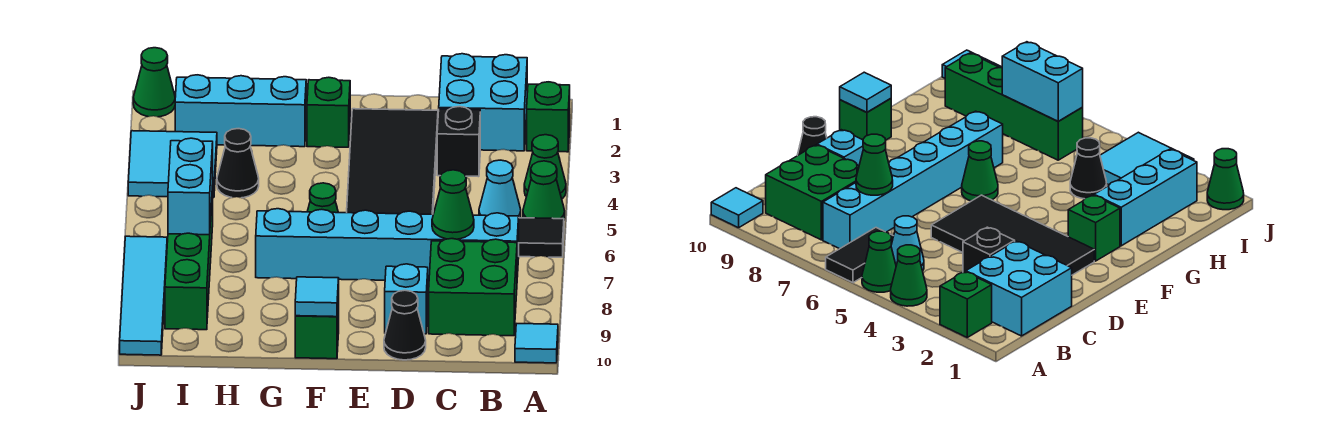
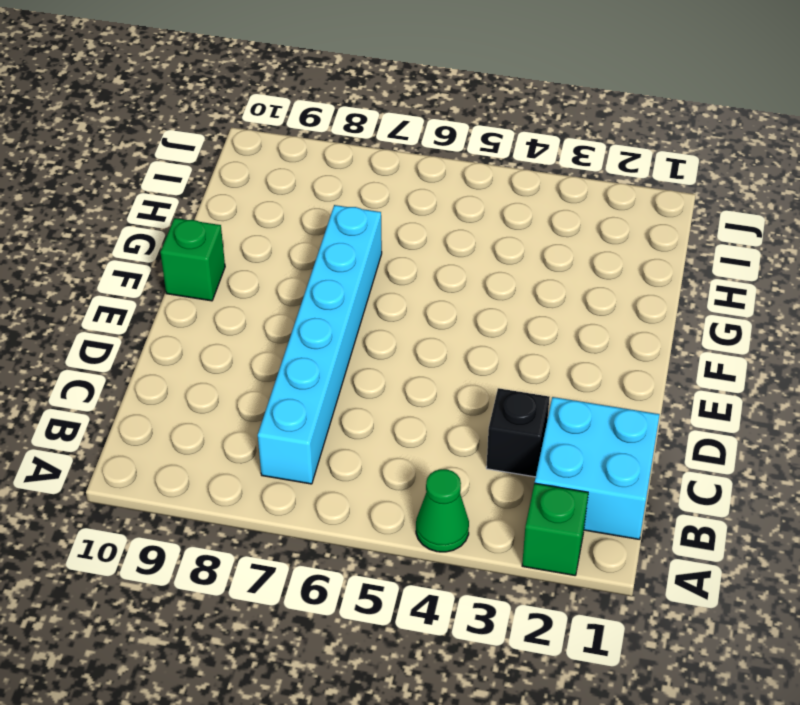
none -> green cone A5 level 1
none -> black tile A6:B6 level 1
none -> cyan tile A10 level 1

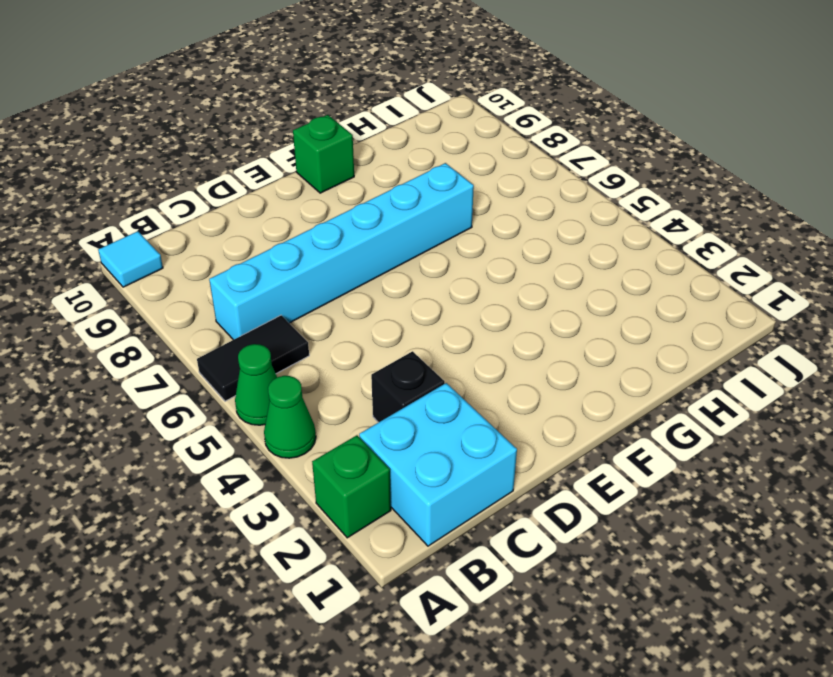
none -> cyan cone B5 level 1
none -> green brick B8:C9 level 1
none -> black tile D2:E5 level 1

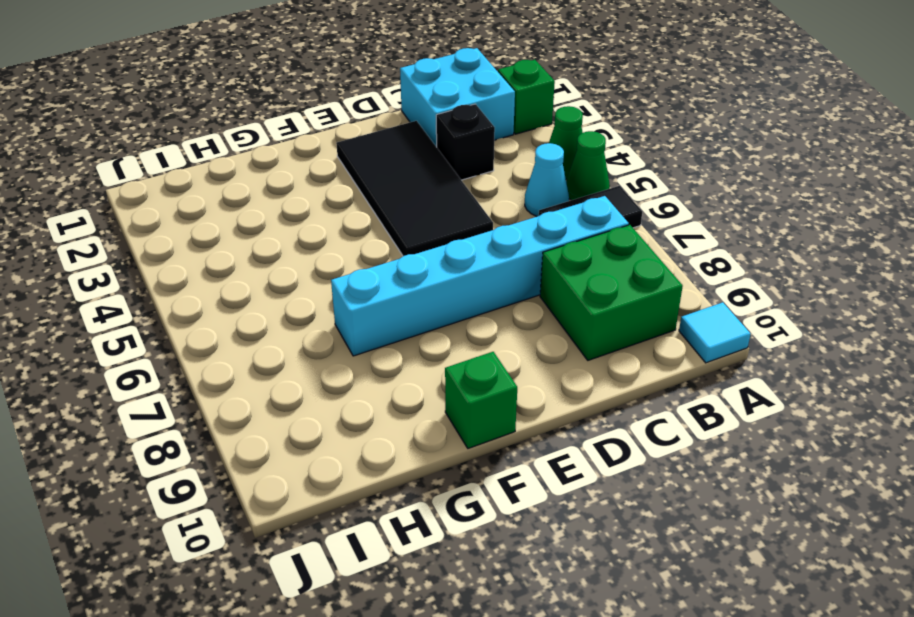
none -> cyan brick D9 level 1
none -> black cone D10 level 1
none -> green brick F2 level 1

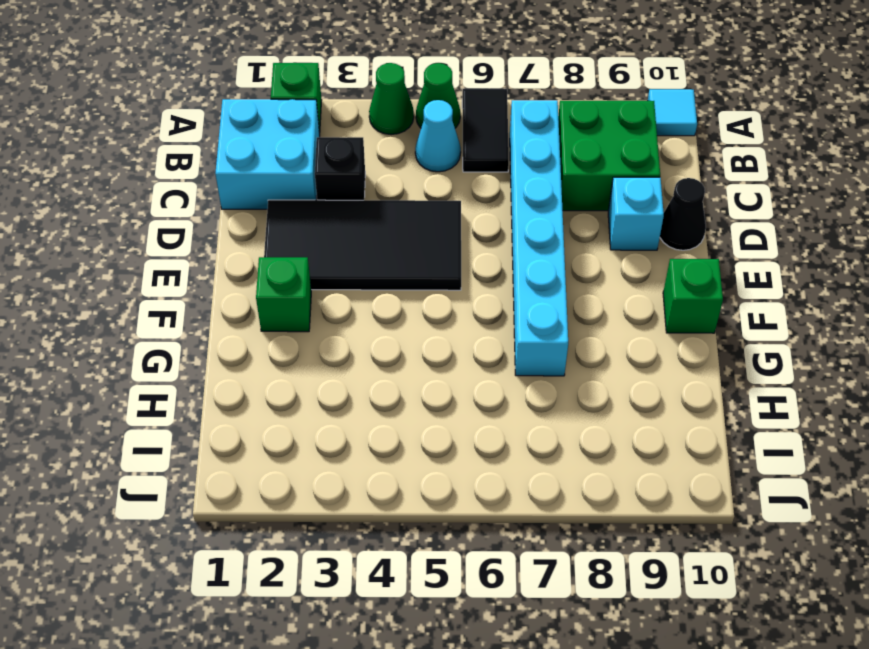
none -> green cone F6 level 1
none -> cyan brick G2:I2 level 1
none -> black cone H4 level 1

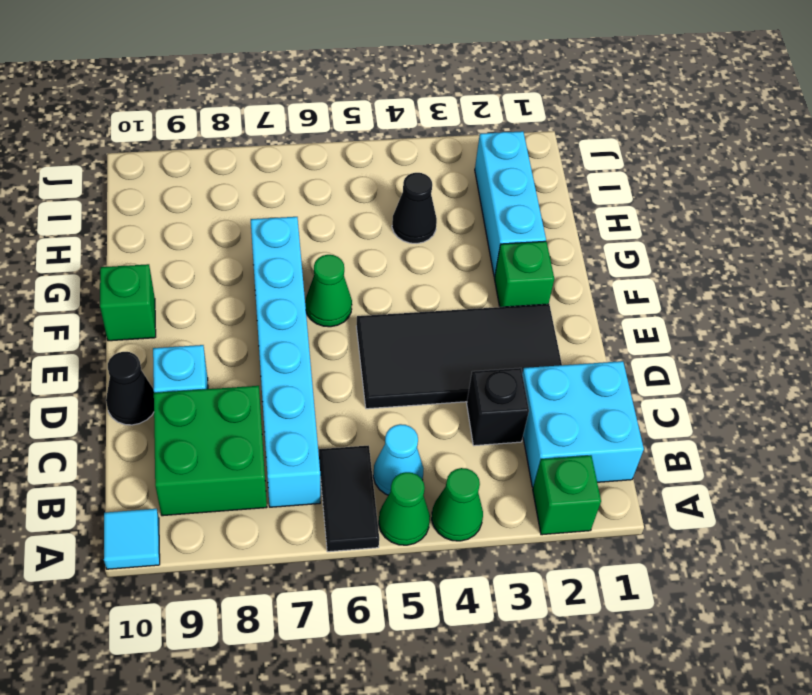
none -> cyan tile I3:J4 level 1
none -> green brick I6:I9 level 1
none -> green cone J1 level 1

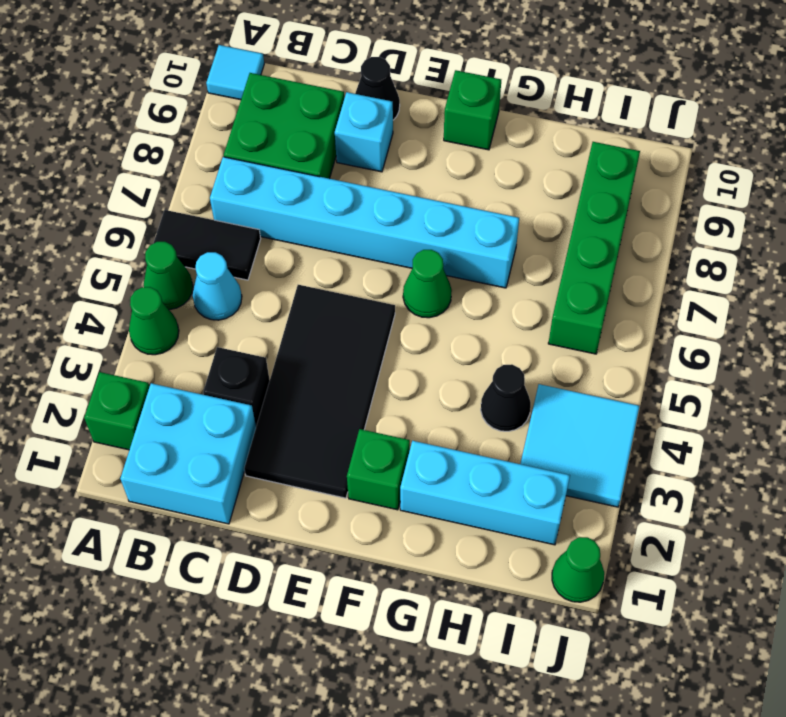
none -> cyan tile J7:J10 level 1
none -> green cone C7 level 2
none -> cyan tile F10 level 2

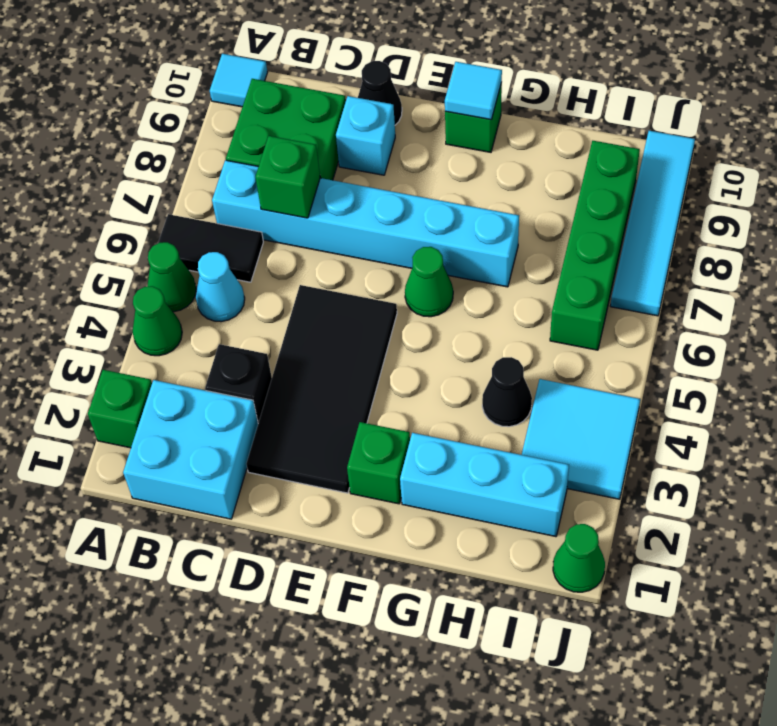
green brick C7 level 2 -> green cone C7 level 2
none -> cyan brick I6:I7 level 2

